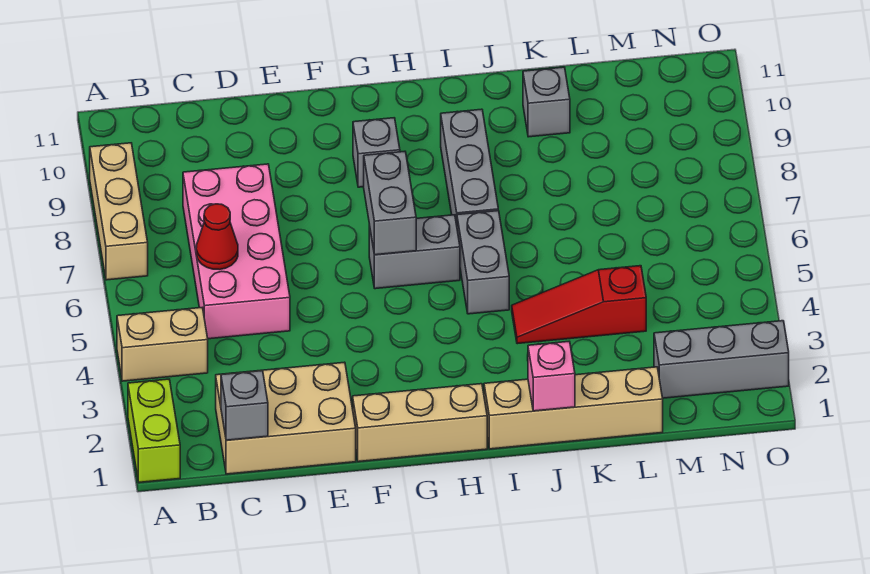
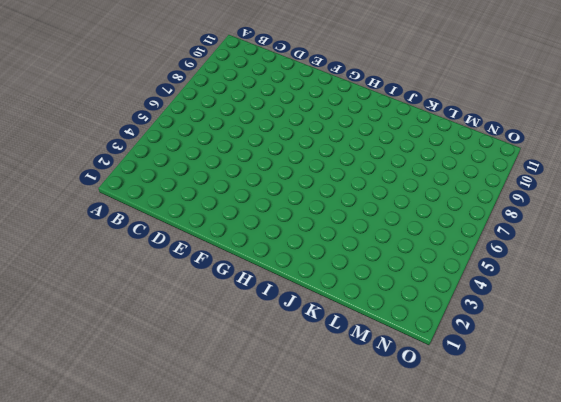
none -> lime brick A1:A2 level 1
none -> tan brick A4:B4 level 1
none -> tan brick A7:A9 level 1

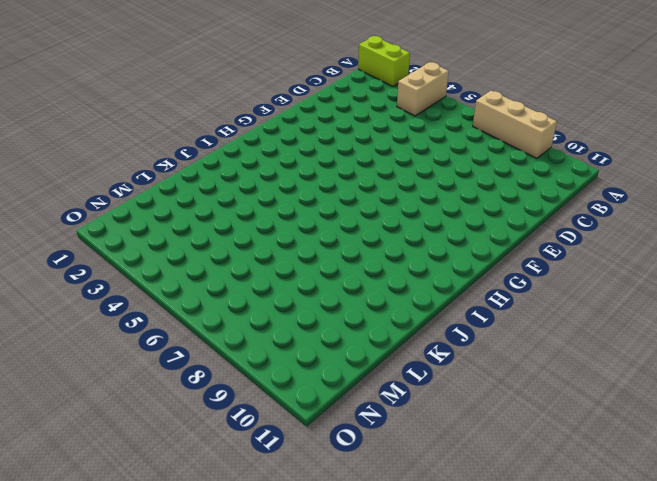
none -> tan brick C1:E2 level 1
none -> pink brick C5:D8 level 1
none -> tan brick F1:H1 level 1

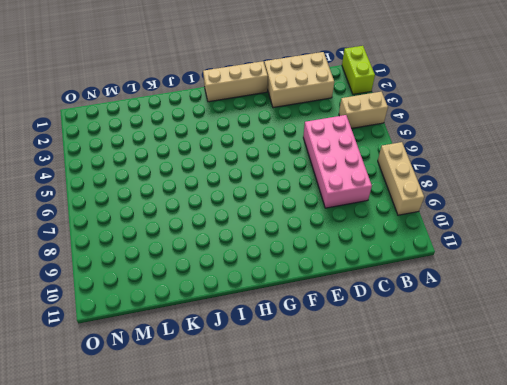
none -> grey brick G6:H6 level 1
none -> grey brick G9 level 1
none -> tan brick I1:L1 level 1

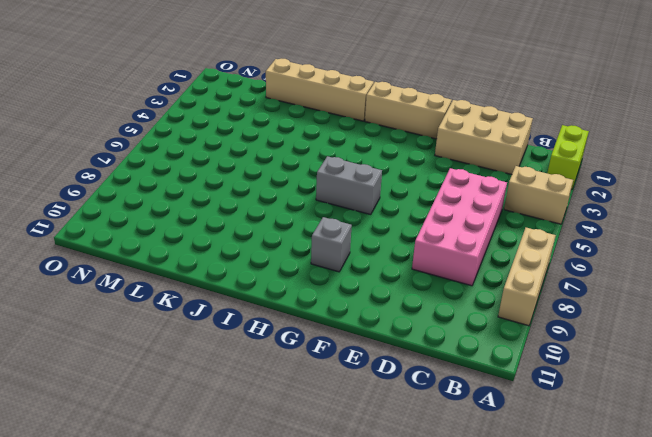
none -> grey brick I5:I6 level 1
none -> grey brick I7:I9 level 1
none -> red slope J4:L4 level 1 top L

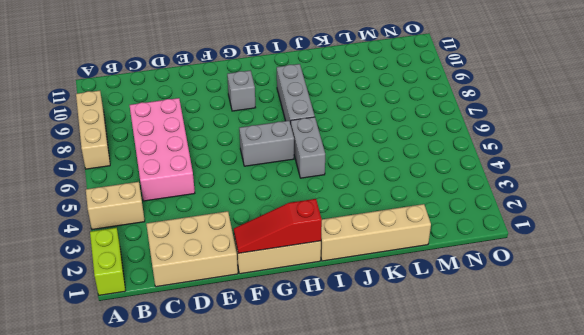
red slope F1:H1 level 2 top H -> red slope J4:L4 level 1 top L
none -> grey brick K10 level 1
none -> grey brick M2:O2 level 1
none -> grey brick C1 level 2

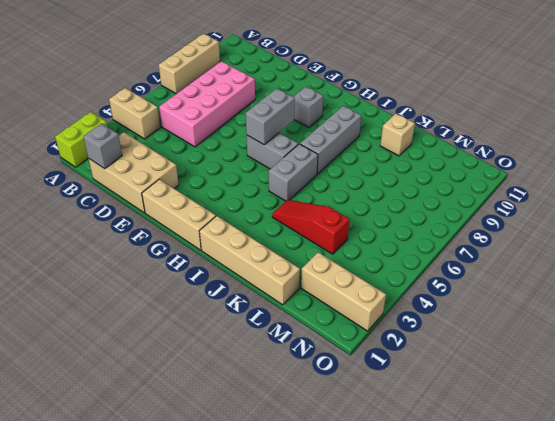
tan brick K10 level 1 -> grey brick K10 level 1
tan brick M2:O2 level 1 -> grey brick M2:O2 level 1
none -> red cone C6 level 2
none -> pink brick J1 level 2

